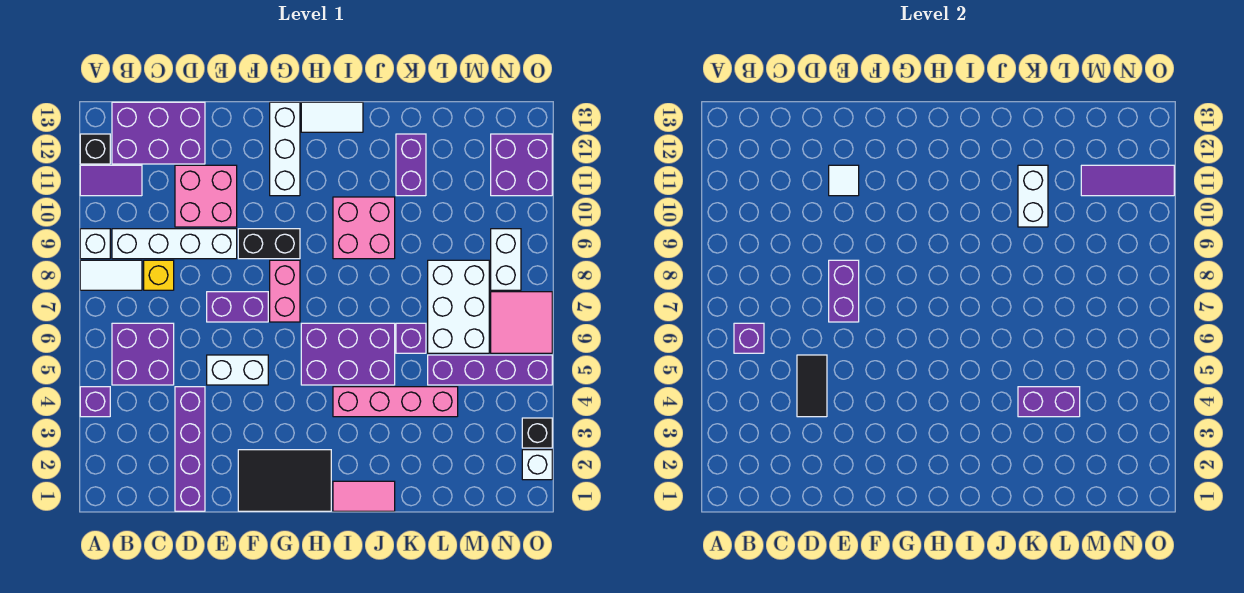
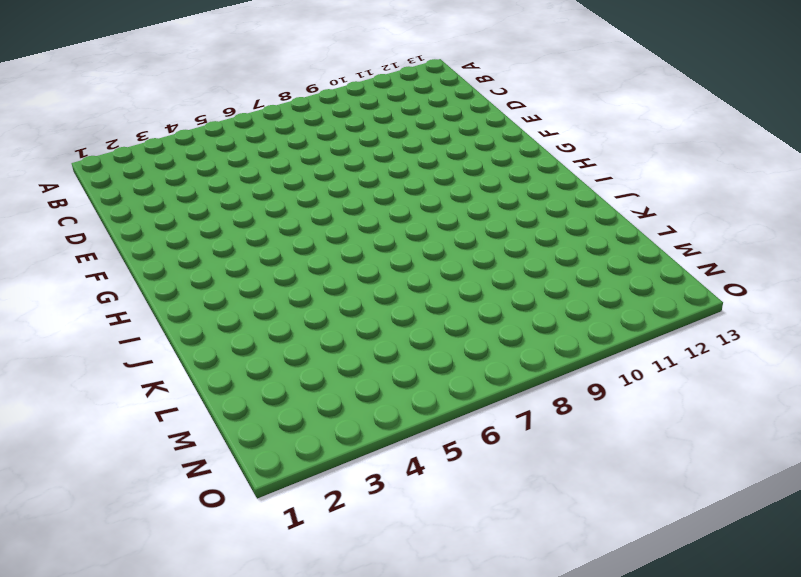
none -> purple brick A4 level 1
none -> white tile A8:B8 level 1
none -> white brick A9 level 1
none -> purple tile A11:B11 level 1

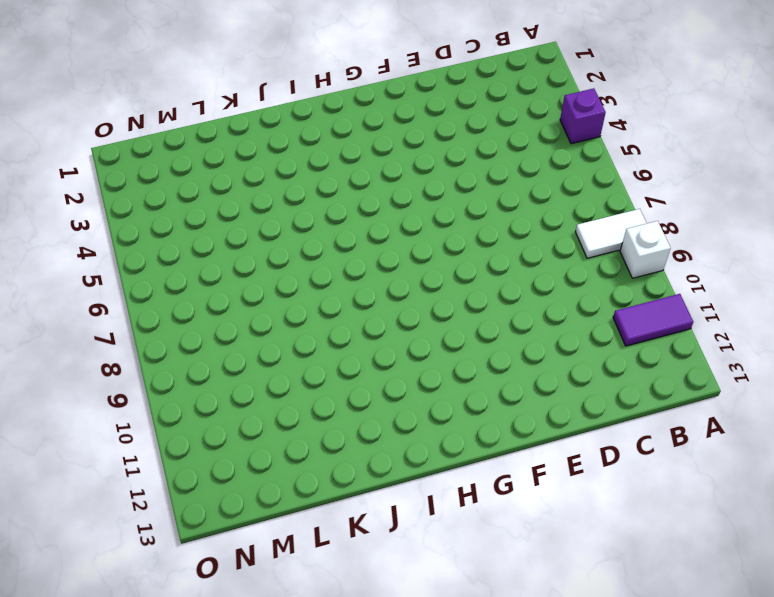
none -> black brick A12 level 1
none -> purple brick B5:C6 level 1
none -> white brick B9:E9 level 1
none -> purple brick B12:D13 level 1

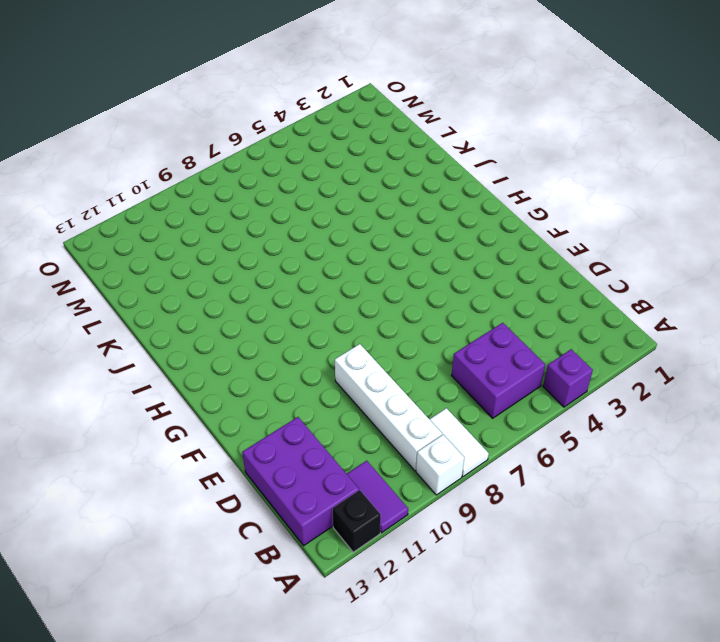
none -> yellow brick C8 level 1
none -> purple brick D1:D4 level 1
none -> pink brick D10:E11 level 1
none -> white brick E5:F5 level 1

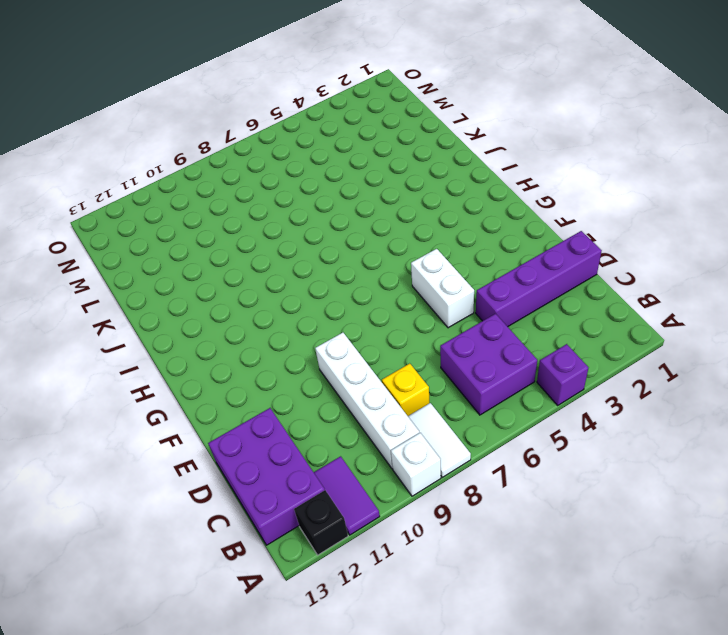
none -> pink brick D10:E11 level 1
none -> purple brick E7:F7 level 1
none -> black tile F1:H2 level 1
none -> black brick F9:G9 level 1

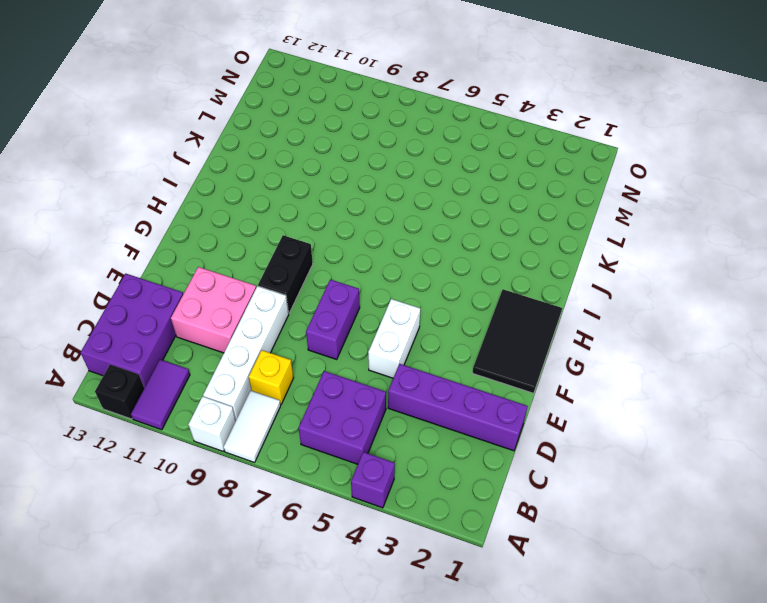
none -> pink brick G7:G8 level 1
none -> white brick G11:G13 level 1
none -> purple brick H5:J6 level 1
none -> white tile H13:I13 level 1

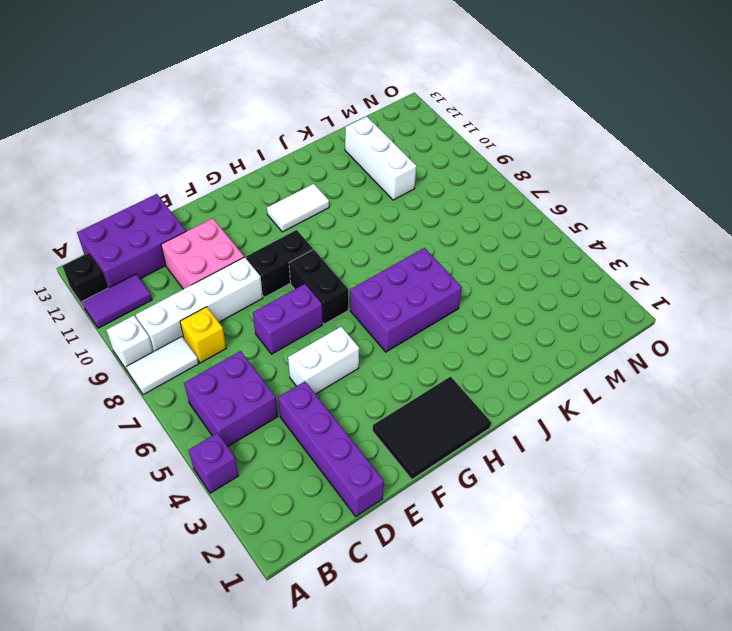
black brick G7:G8 level 1 -> pink brick G7:G8 level 1
white tile H11:I11 level 1 -> white tile H13:I13 level 1
white brick L10:L12 level 1 -> white brick G11:G13 level 1
none -> pink tile I1:J1 level 1
none -> pink brick I4:L4 level 1
none -> pink brick I9:J10 level 1
none -> purple brick K6 level 1

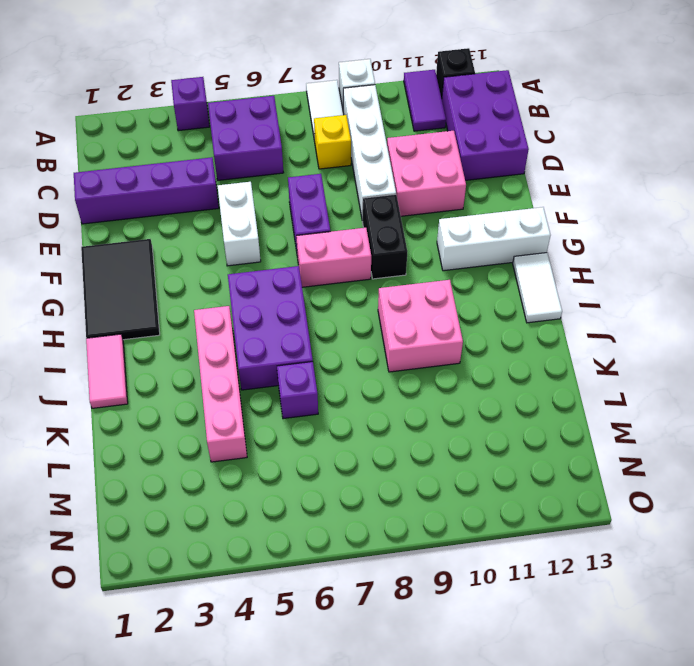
none -> purple brick K11:K12 level 1
none -> purple brick L5:O5 level 1
none -> white brick L6:M8 level 1
none -> pink tile N6:O7 level 1

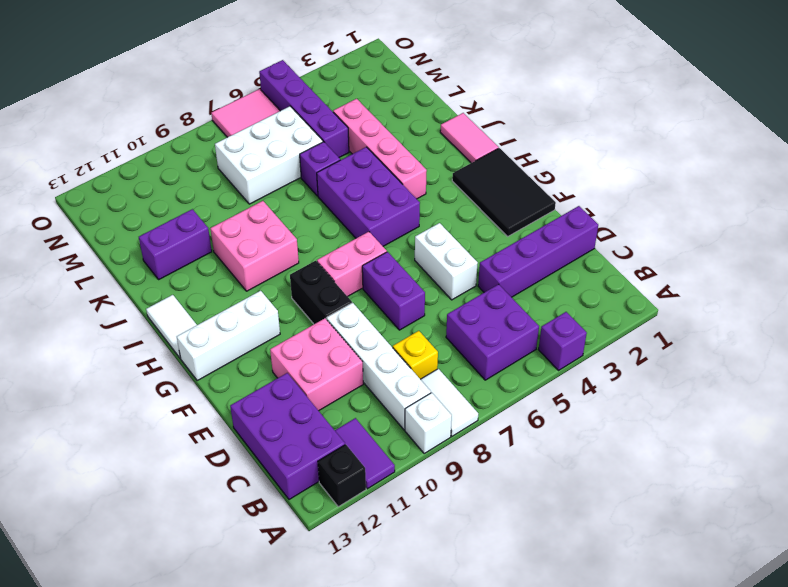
none -> white brick N8:N9 level 1
none -> purple brick N11:O12 level 1
none -> white brick O2 level 1
none -> black brick O3 level 1

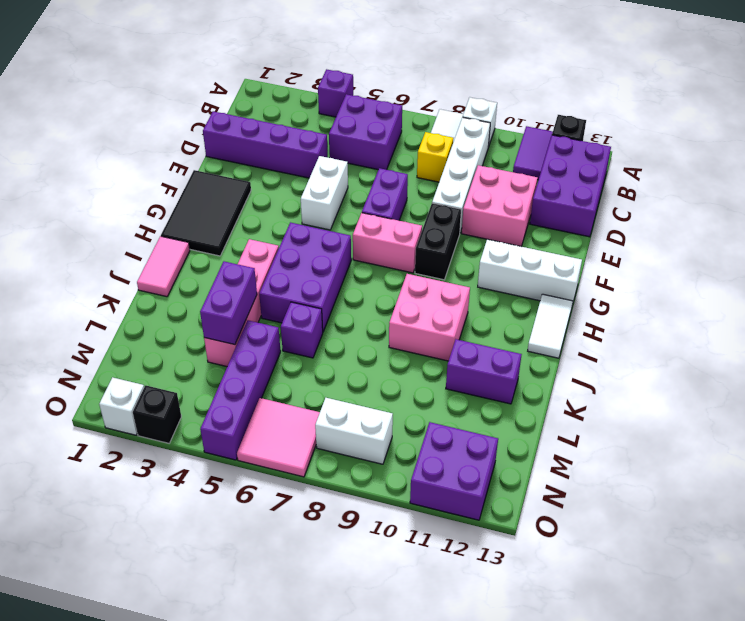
none -> white brick L6:M8 level 1
none -> purple brick B6 level 2
none -> black tile D4:D5 level 2
none -> purple brick E7:E8 level 2

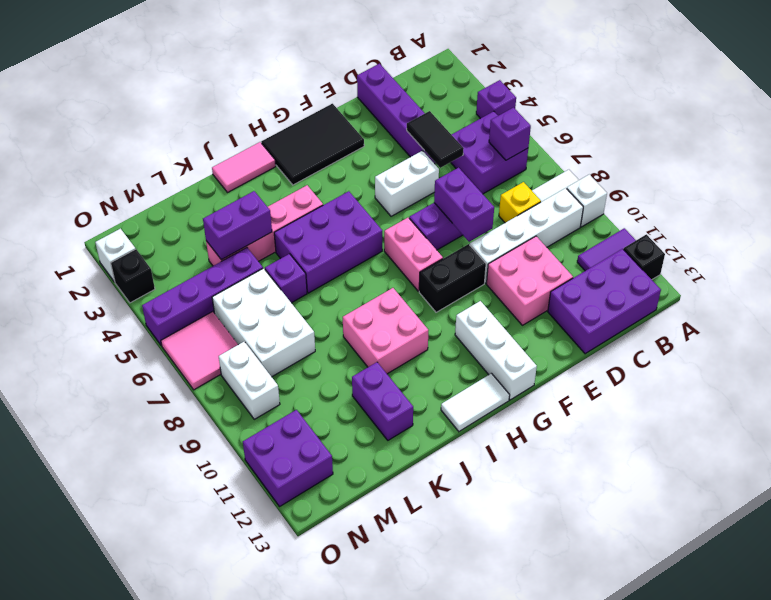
none -> white tile E11 level 2
none -> white brick K10:K11 level 2
none -> purple tile M11:O11 level 2

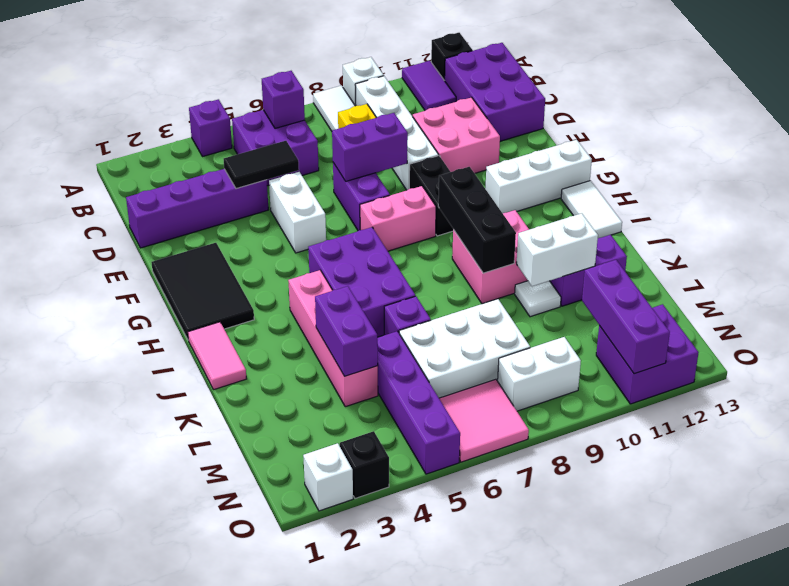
black brick H9:J9 level 2 -> none
white tile K10 level 1 -> white tile E11 level 2
purple brick M11:O11 level 2 -> purple tile M11:O11 level 2

